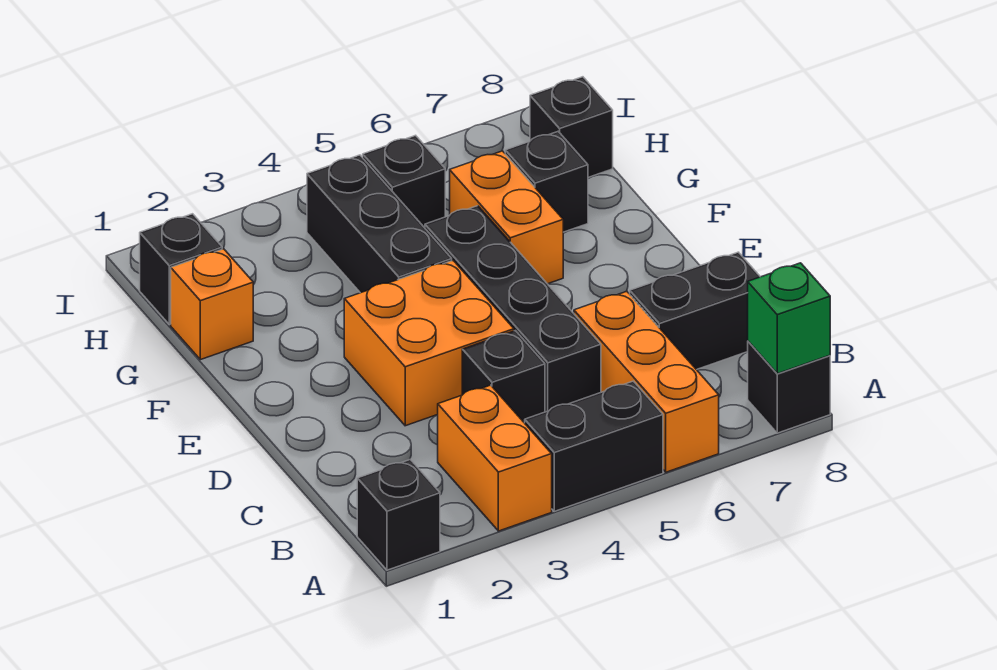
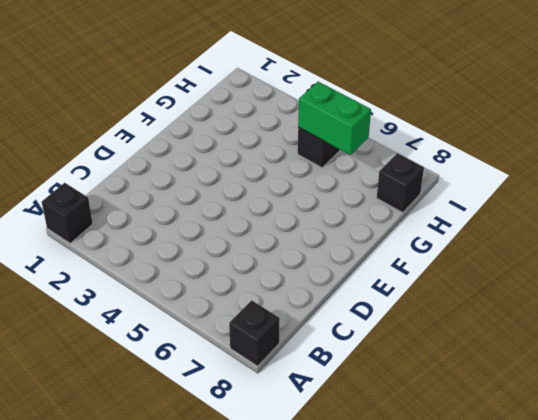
green brick H5:H6 level 2 -> none
none -> orange brick A3:B3 level 1
none -> black brick A4:A5 level 1
none -> orange brick A6:C6 level 1

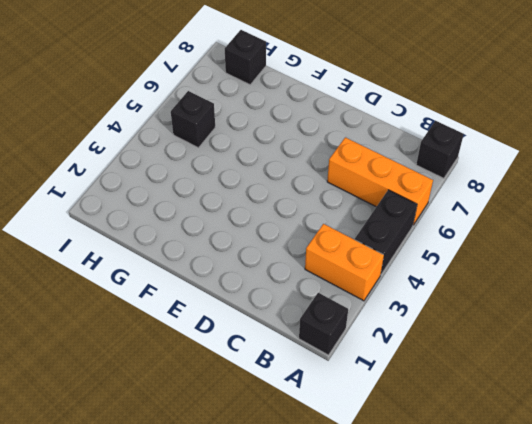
none -> black brick C4 level 1
none -> black brick C5:F5 level 1
none -> black brick C7:C8 level 1

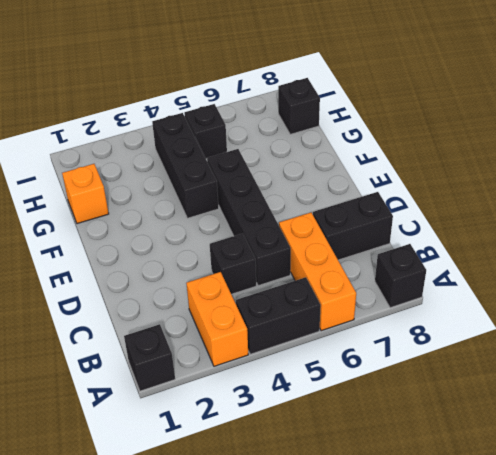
none -> orange brick D3:E4 level 1
none -> orange brick F6:G6 level 1
none -> black brick G7 level 1

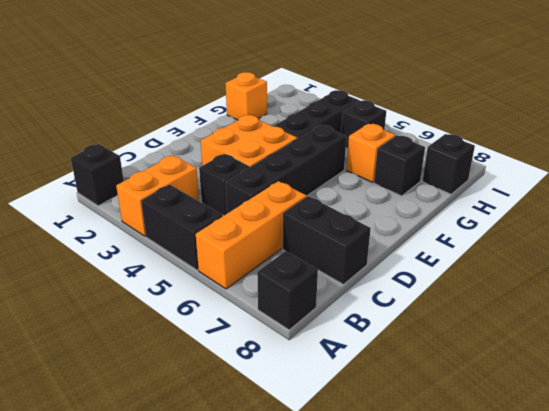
orange brick G6 level 1 -> orange brick F6:G6 level 1
none -> black brick H1 level 1
none -> green brick A8 level 2

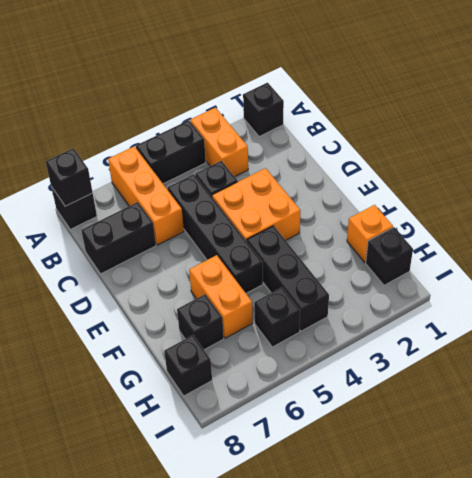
black brick A8 level 2 -> green brick A8 level 2

